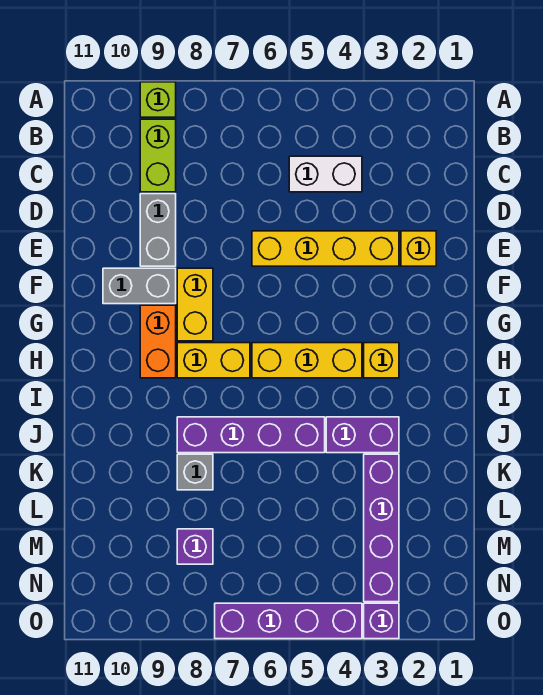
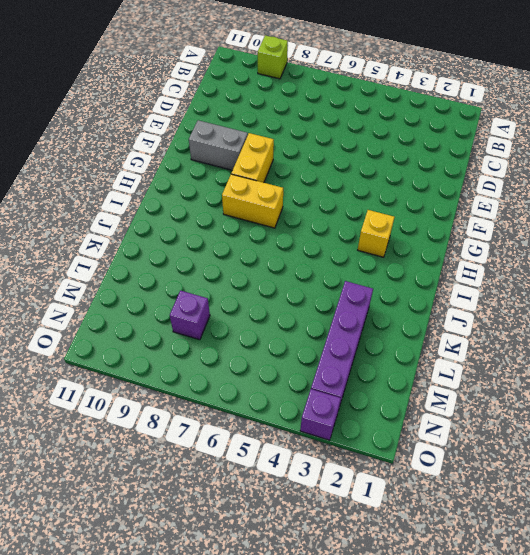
none -> lime brick B9:C9 level 1
none -> white brick C4:C5 level 1
none -> grey brick D9:E9 level 1

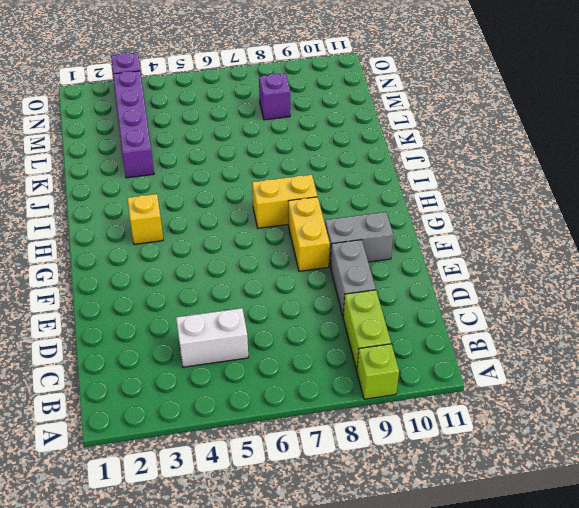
none -> yellow brick E2 level 1
none -> yellow brick E3:E6 level 1
none -> orange brick G9:H9 level 1

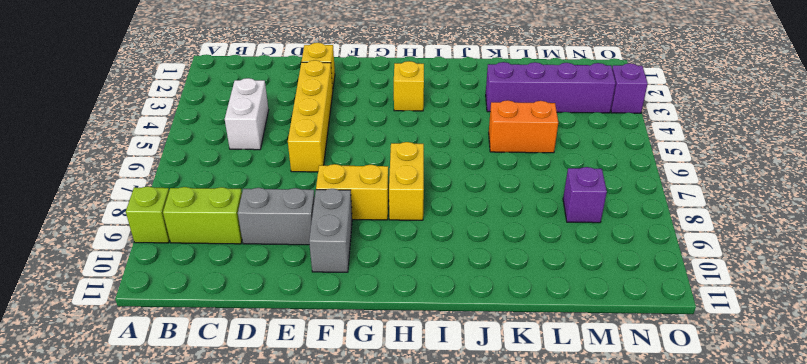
orange brick K5:L5 level 1 -> orange brick G9:H9 level 1
none -> yellow brick H4:H6 level 1
none -> purple brick J3:J4 level 1
none -> purple brick J5:J8 level 1

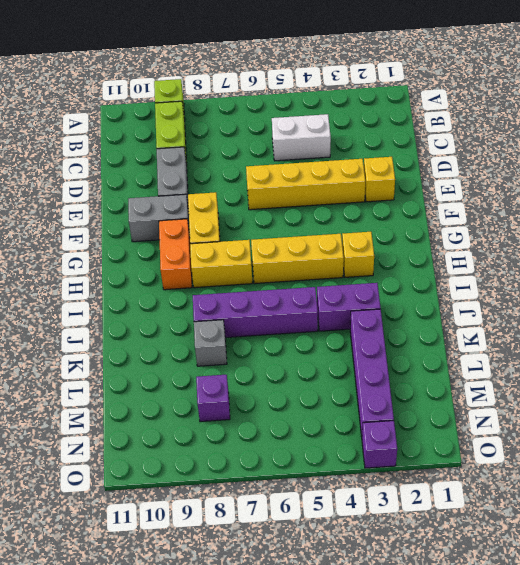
none -> purple brick O4:O7 level 1

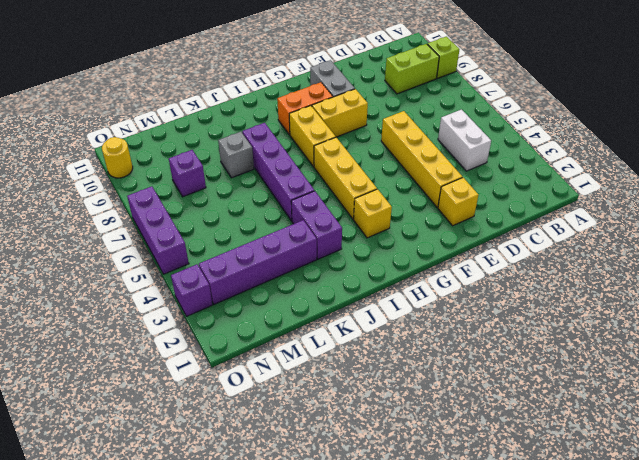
purple brick O5:O7 level 1 -> purple brick O4:O7 level 1
yellow round brick O10 level 1 -> none
none -> grey brick D9:E9 level 1

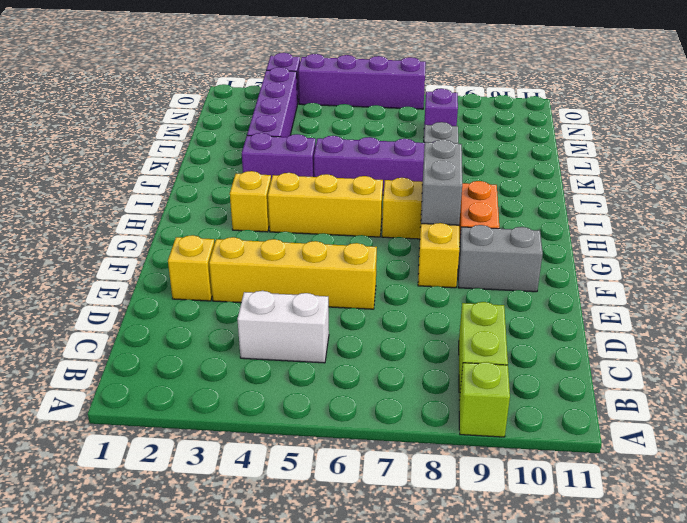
grey brick G8:H8 level 2 -> grey brick D9:E9 level 1

